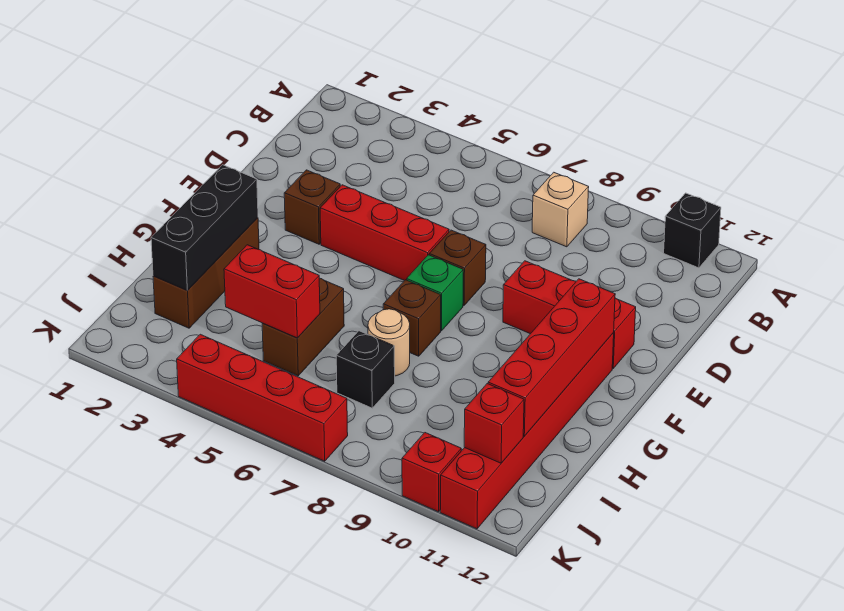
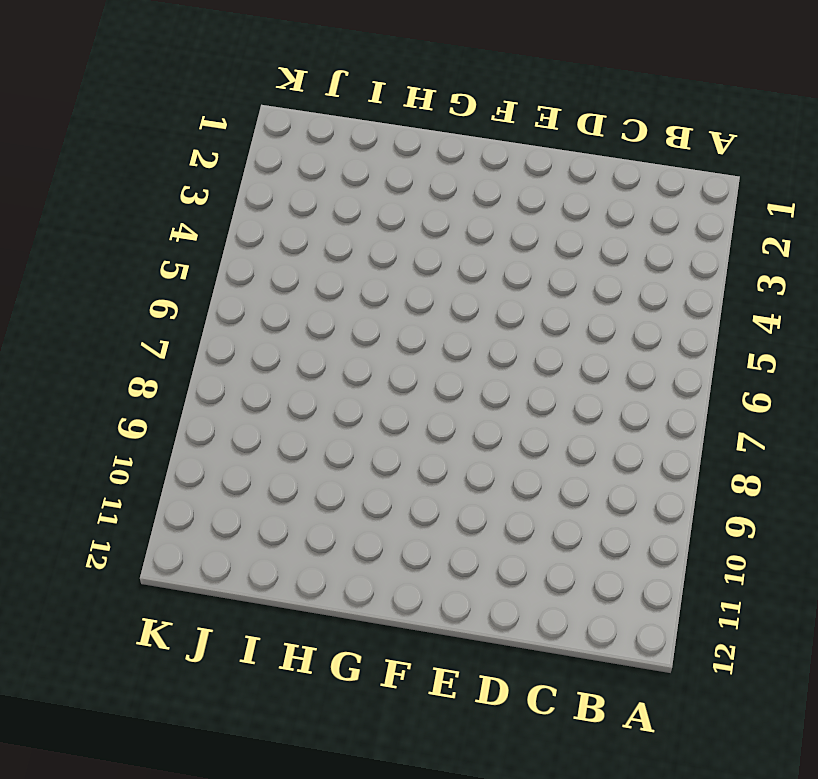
none -> black brick A11 level 1
none -> tan brick B8 level 1
none -> brown brick E3 level 1

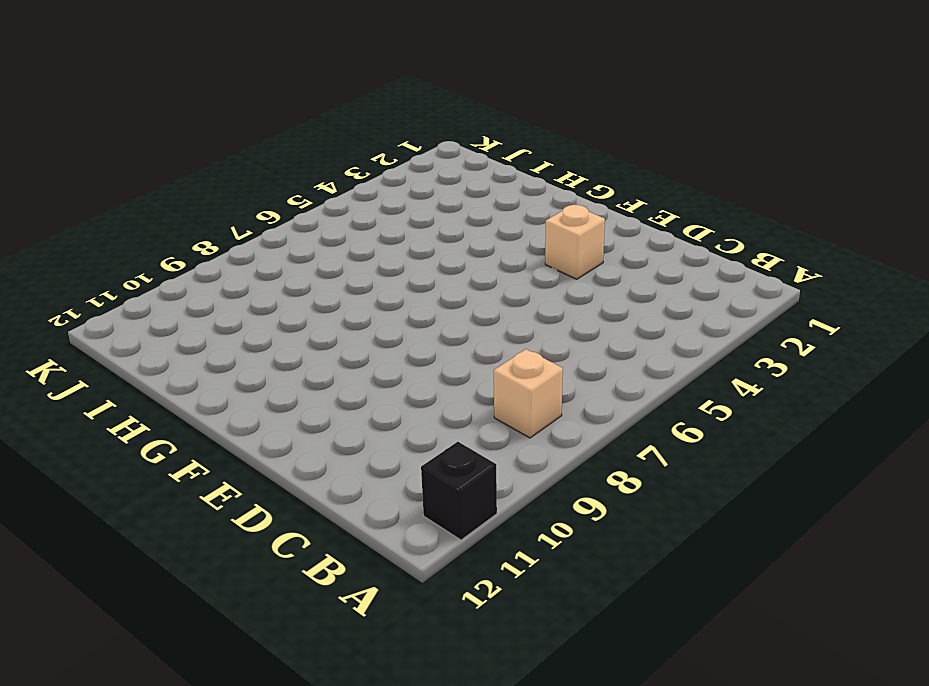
tan brick E3 level 1 -> brown brick E3 level 1
none -> red brick E4:E6 level 1
none -> brown brick E7 level 1
none -> red brick E9:E11 level 1

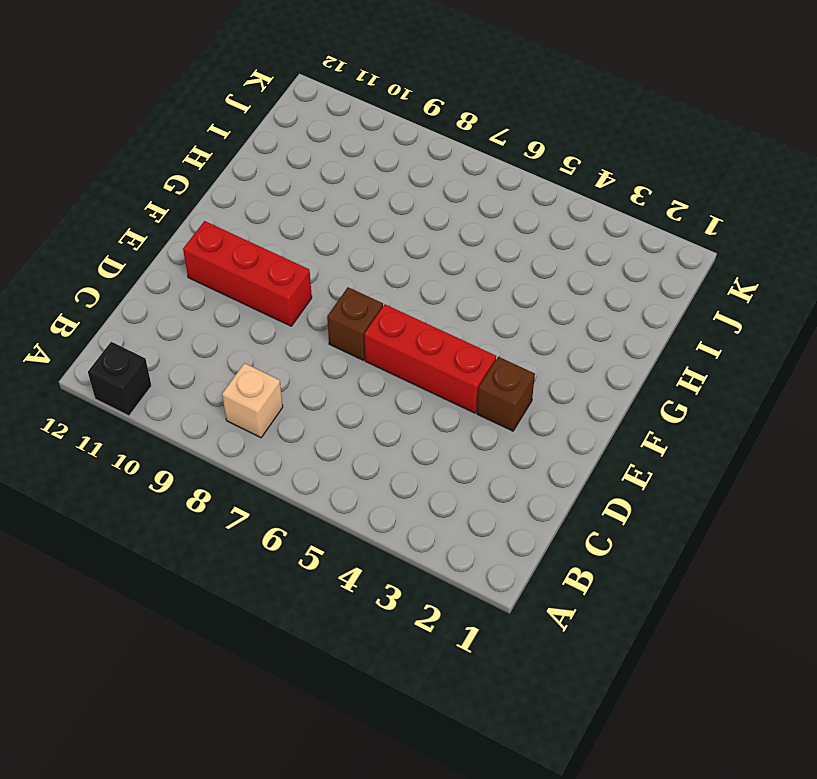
none -> green brick F7 level 1
none -> red brick F11:K11 level 1
none -> brown brick G2:I2 level 1

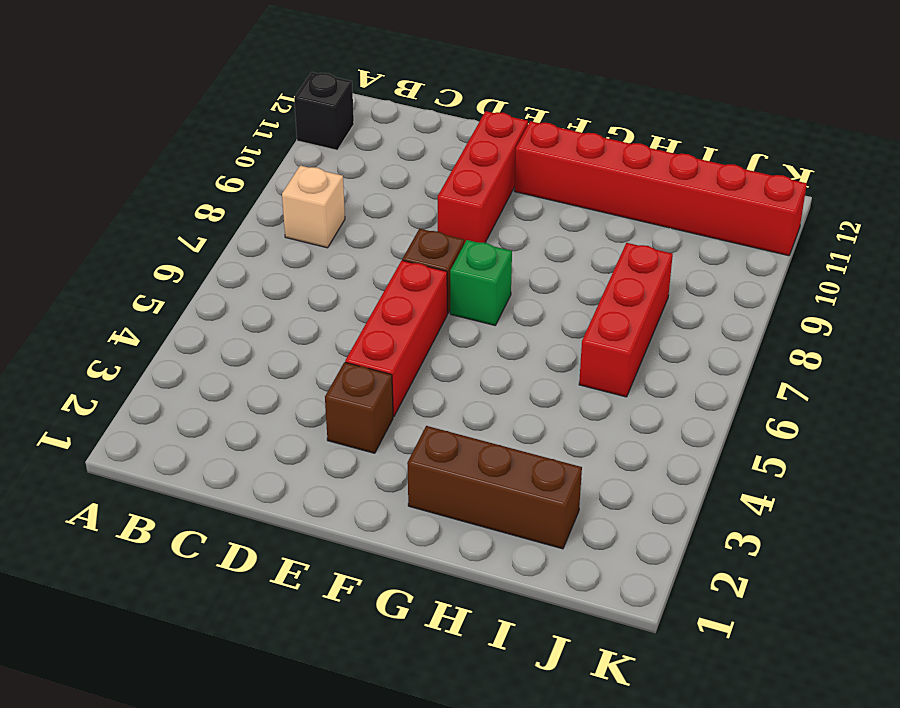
red brick I6:I8 level 1 -> black brick I7 level 1
none -> brown brick G7 level 1
none -> brown brick H5:I5 level 1
none -> tan round brick H7 level 1

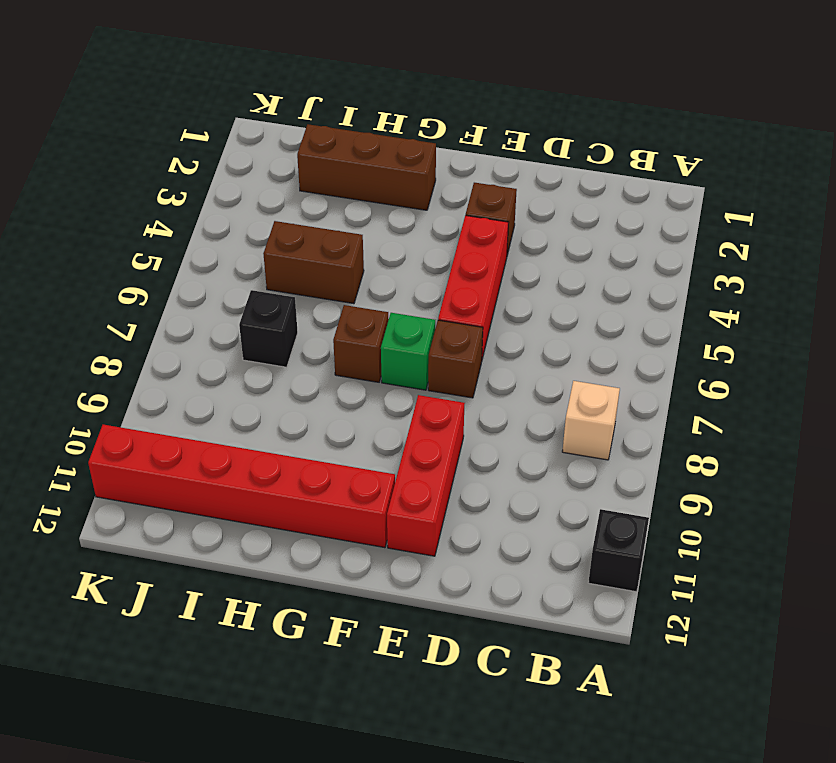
none -> tan round brick H7 level 1
none -> red brick K4:K7 level 1
none -> red brick K10 level 1

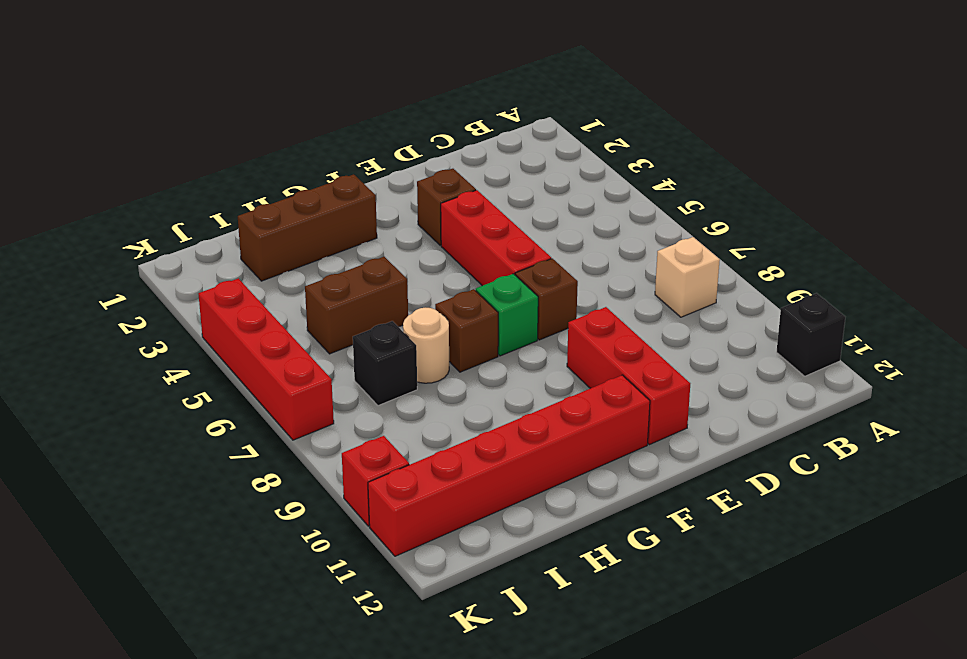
none -> red brick F11:I11 level 2
none -> black brick G2:I2 level 2
none -> red brick I4:I5 level 2

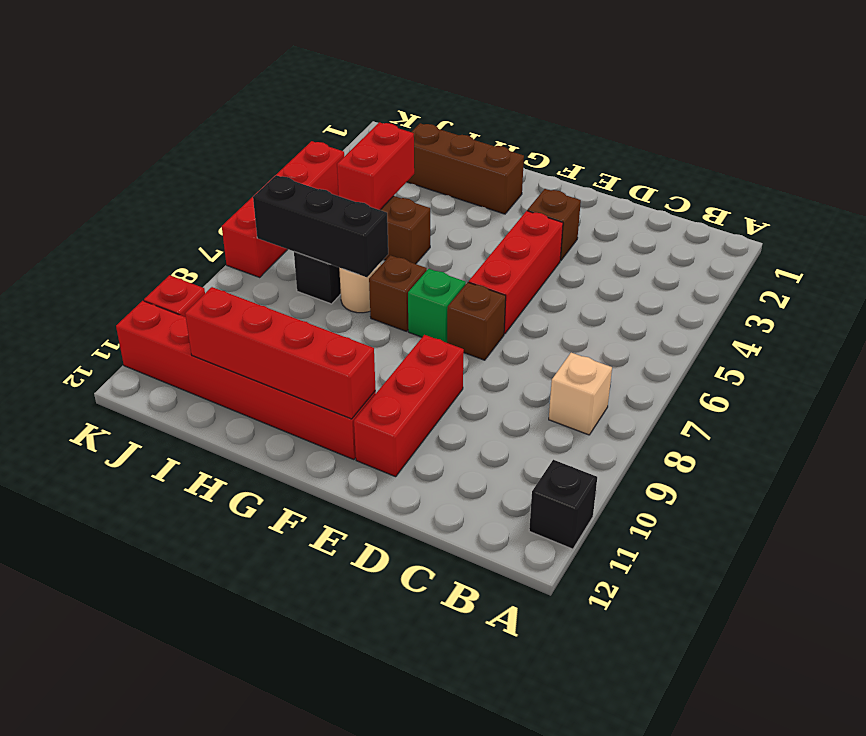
black brick H7:J7 level 2 -> black brick G2:I2 level 2
none -> red brick J11 level 2

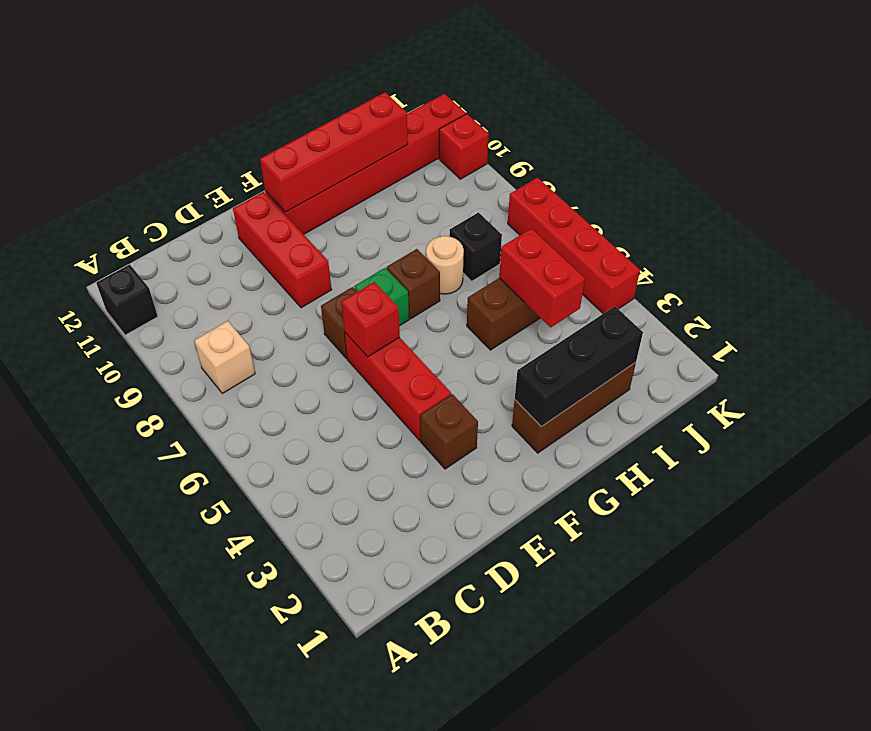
red brick E6 level 2 -> red brick J11 level 2

